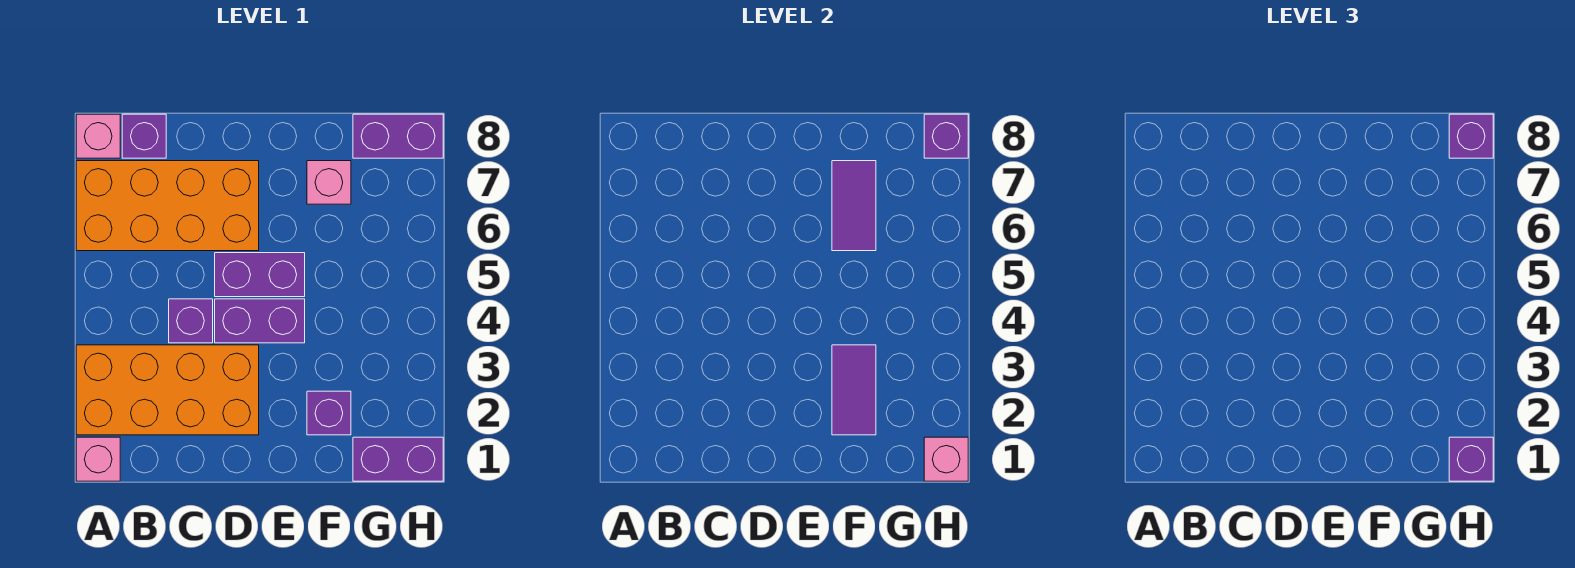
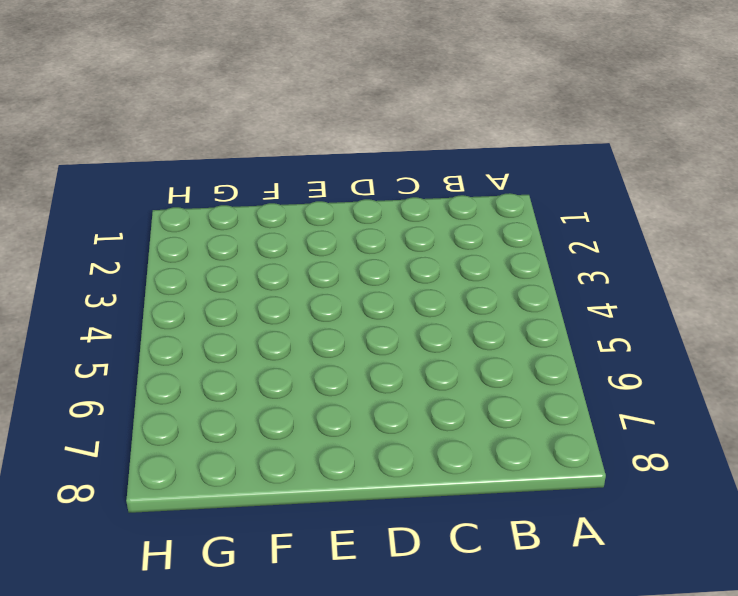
none -> pink brick A1 level 1
none -> orange brick A2:D3 level 1
none -> orange brick A6:D7 level 1

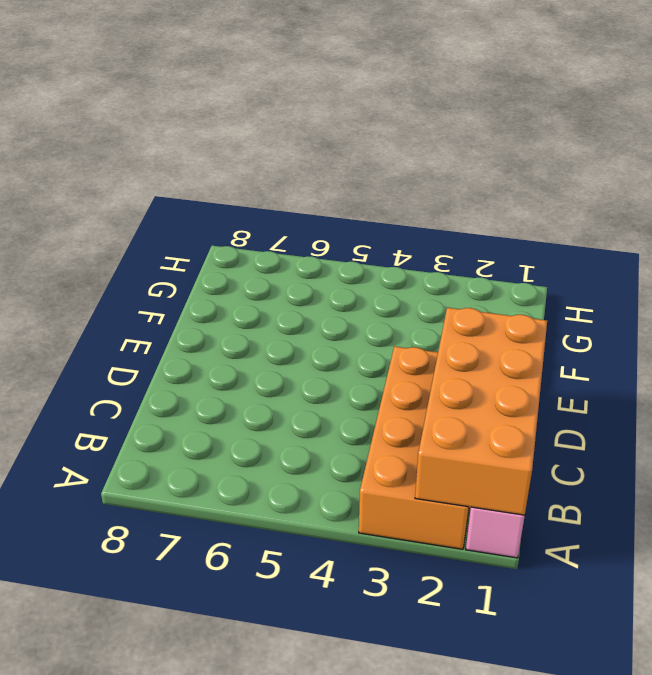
orange brick A1:D2 level 2 -> orange brick A6:D7 level 1
none -> pink brick A8 level 1
none -> purple brick B8 level 1
none -> purple brick C4 level 1

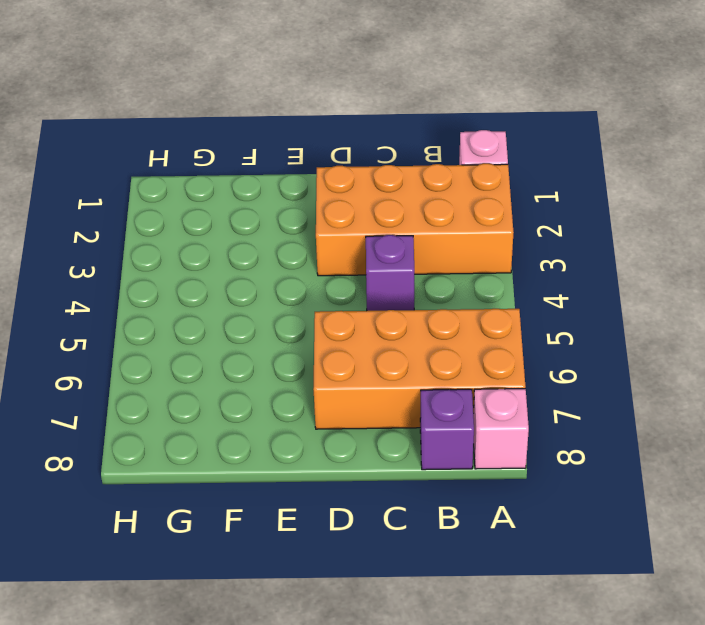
none -> purple brick D4:E4 level 1
none -> purple brick D5:E5 level 1
none -> purple brick F2 level 1

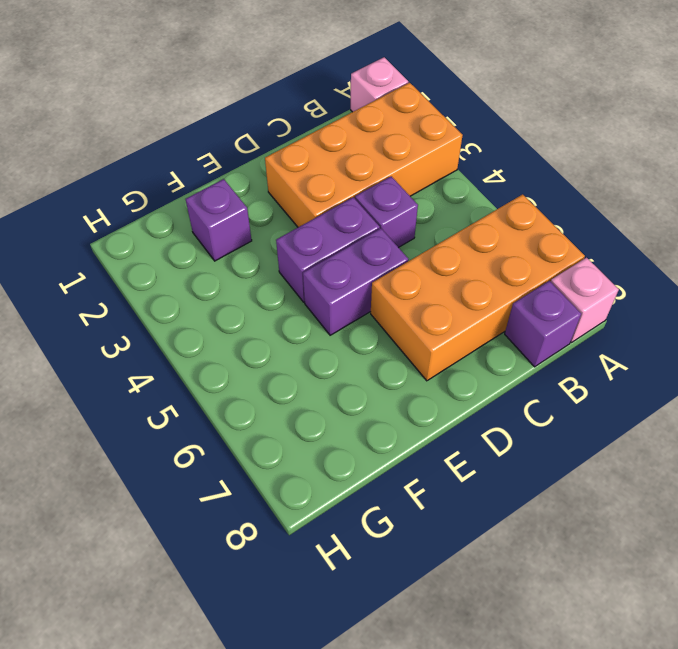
none -> pink brick F7 level 1
none -> purple brick G1:H1 level 1
none -> purple brick G8:H8 level 1

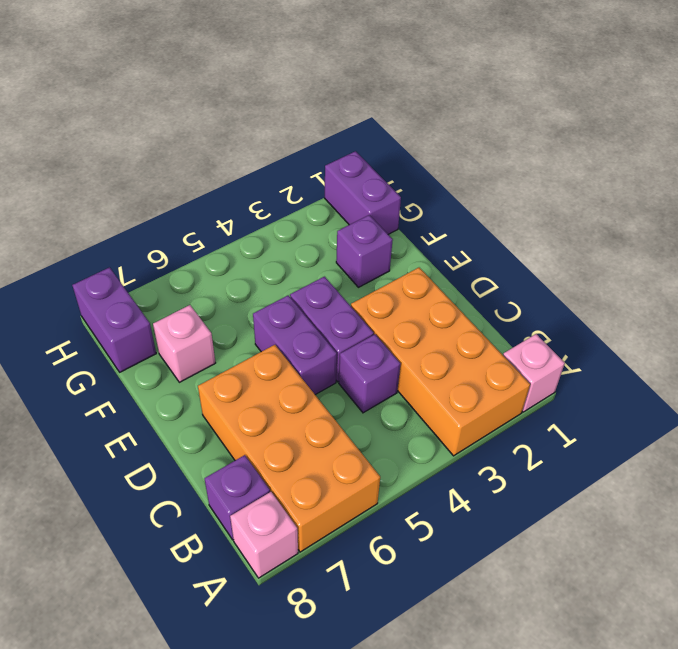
none -> purple tile F2:F3 level 2
none -> purple tile F6:F7 level 2
none -> pink brick H1 level 2

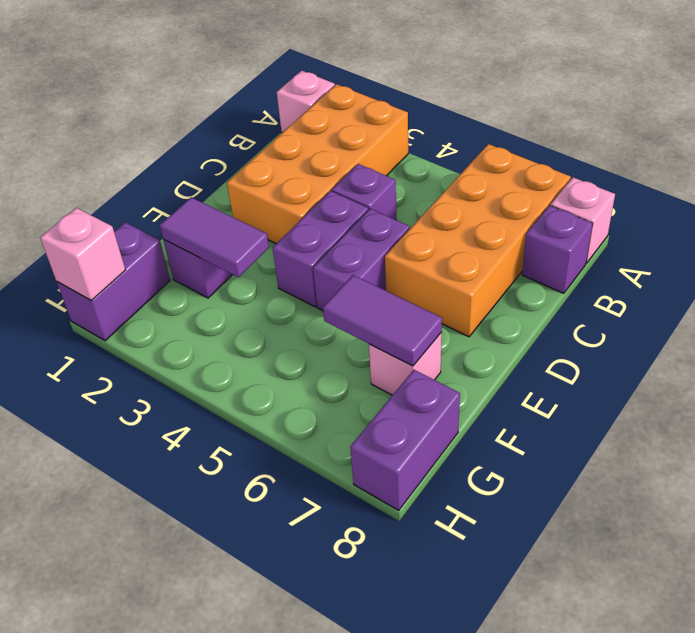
none -> purple brick H8 level 2
none -> purple brick H1 level 3
none -> purple brick H8 level 3

